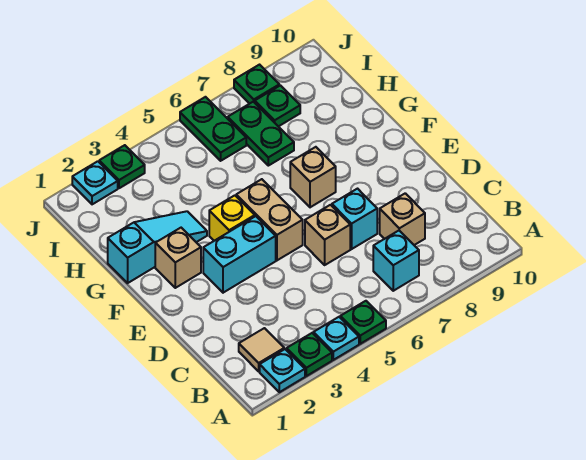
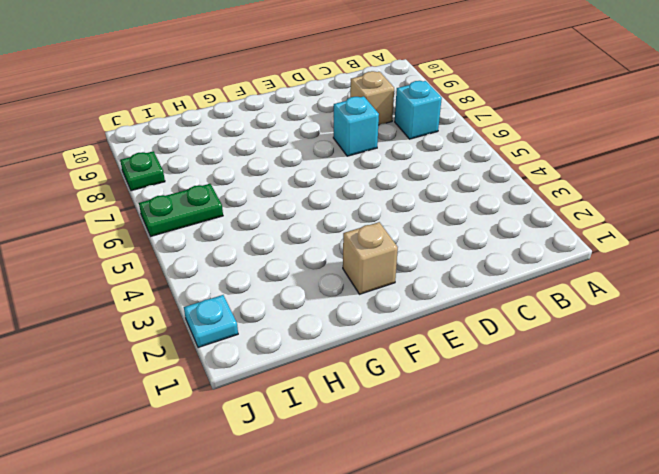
none -> cyan plate A2 level 1
none -> green plate A3 level 1
none -> cyan plate A4 level 1

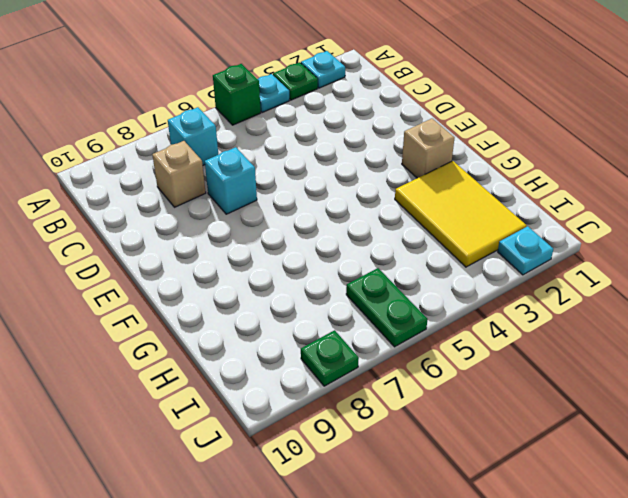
green brick A5 level 1 -> green plate A5 level 1
yellow tile G2:I3 level 1 -> cyan slope G1:G3 level 1 top 1
none -> tan tile B2 level 1
none -> tan brick D6 level 1
none -> cyan brick E3:E4 level 1

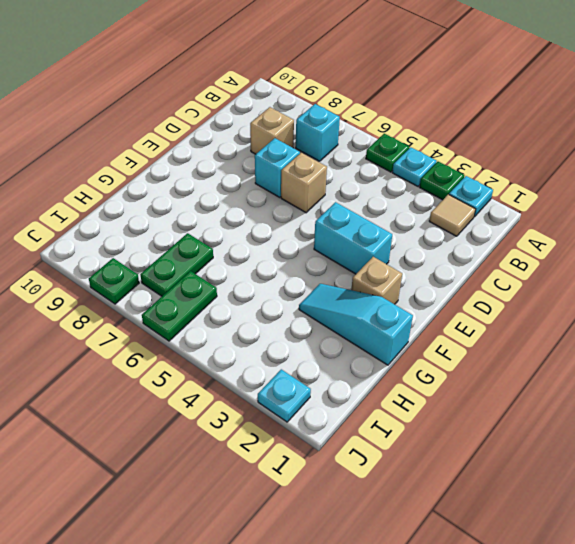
none -> tan brick E5:F5 level 1
none -> yellow brick F4 level 1
none -> tan brick F7 level 1

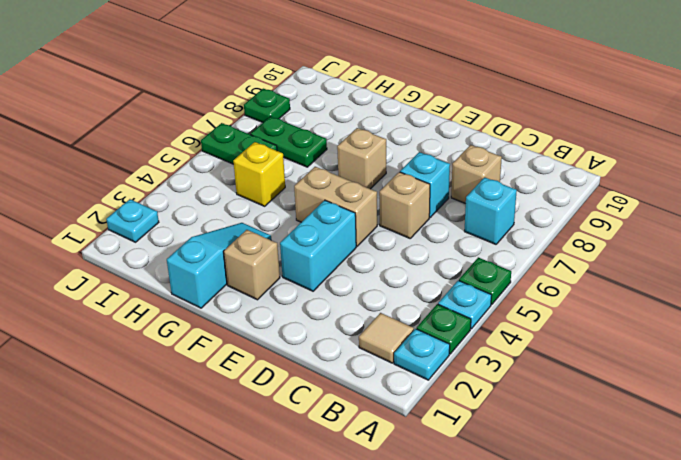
yellow brick H5 level 1 -> yellow brick F4 level 1
none -> green plate I8 level 1
none -> green plate J3 level 1

